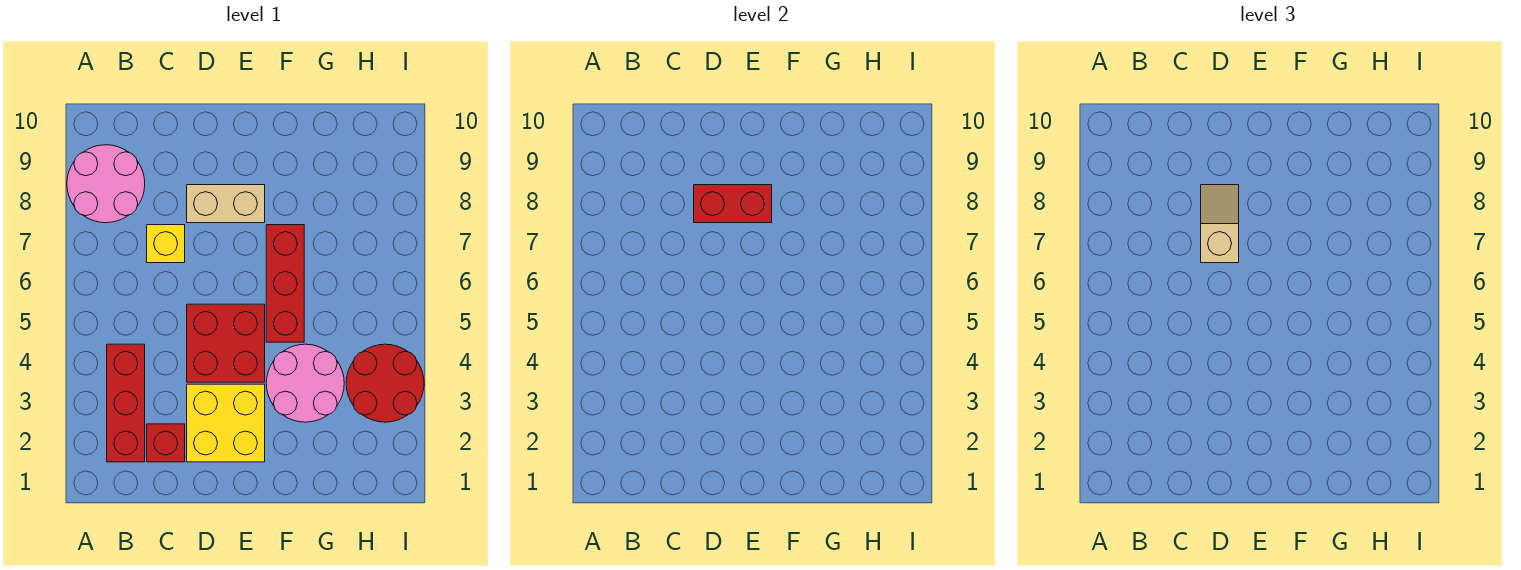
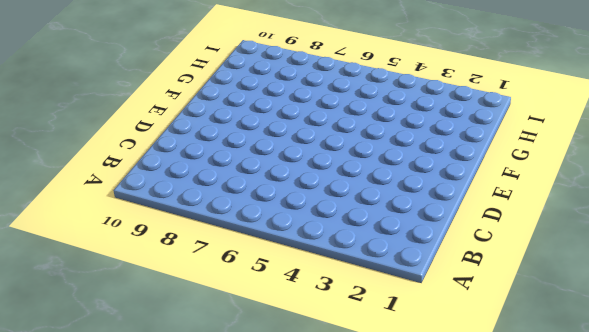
none -> pink round brick A8:B9 level 1
none -> red brick B2:B4 level 1
none -> red brick C2 level 1

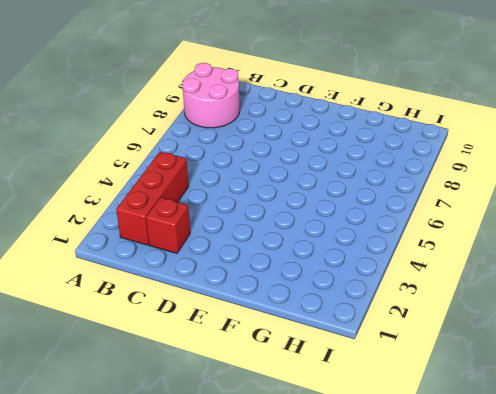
none -> yellow brick C7 level 1
none -> yellow brick D2:E3 level 1
none -> red brick D4:E5 level 1

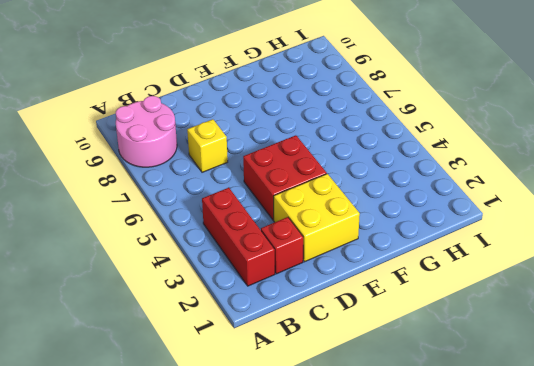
none -> tan brick D8:E8 level 1
none -> pink round brick F3:G4 level 1
none -> red brick F5:F7 level 1

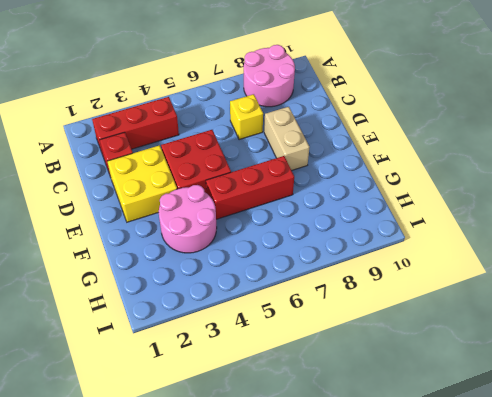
none -> red round brick H3:I4 level 1
none -> red brick D8:E8 level 2
none -> tan slope D7:D8 level 3 top 7

